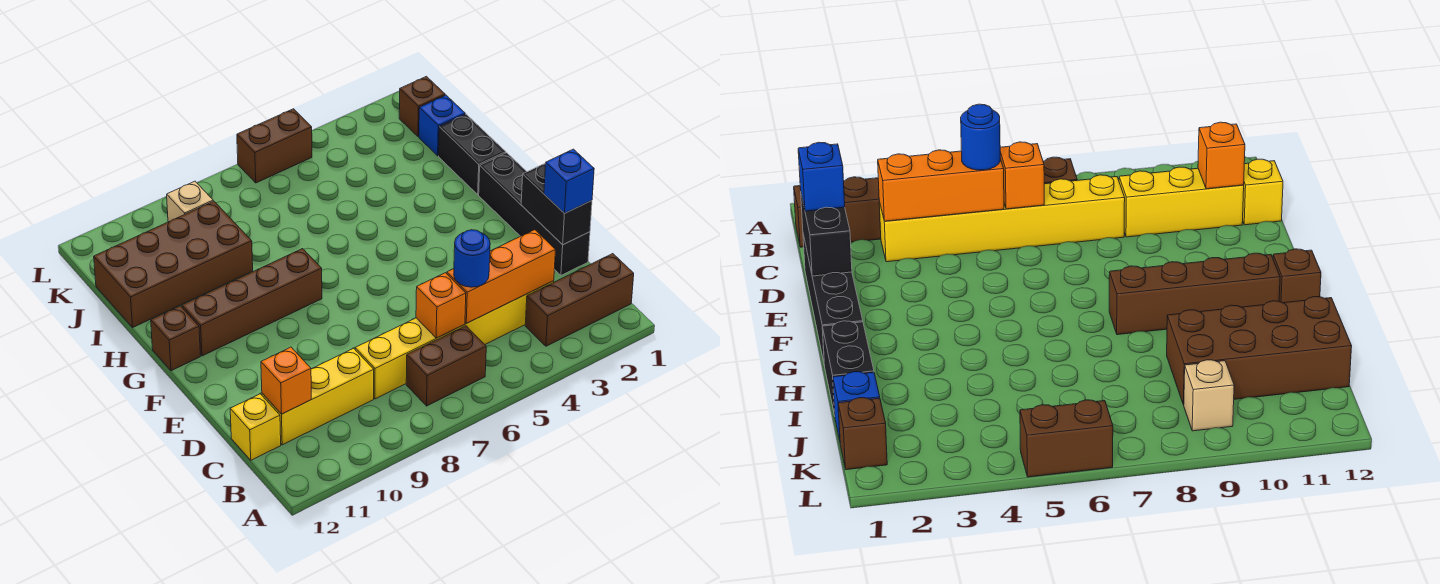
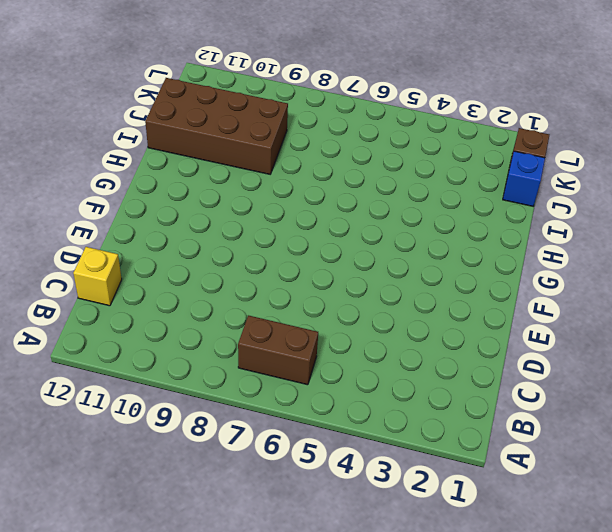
none -> brown brick B1:B3 level 1
none -> yellow brick C3:C8 level 1
none -> yellow brick C9:C11 level 1

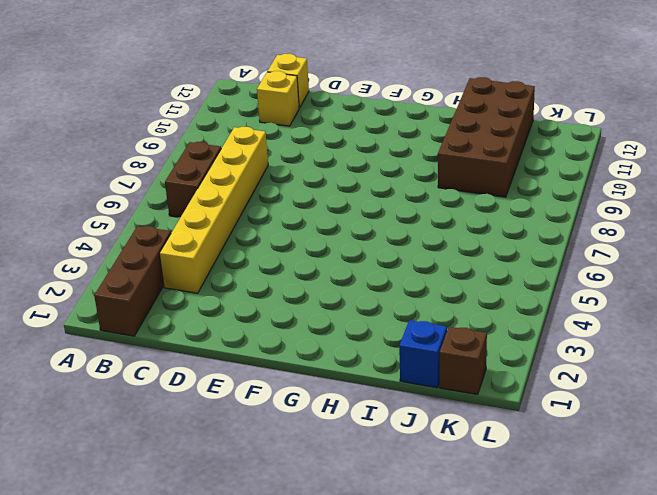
yellow brick C11 level 1 -> yellow brick C9:C11 level 1
none -> black brick D1:G1 level 1
none -> brown brick G8:G11 level 1
none -> brown brick G12 level 1

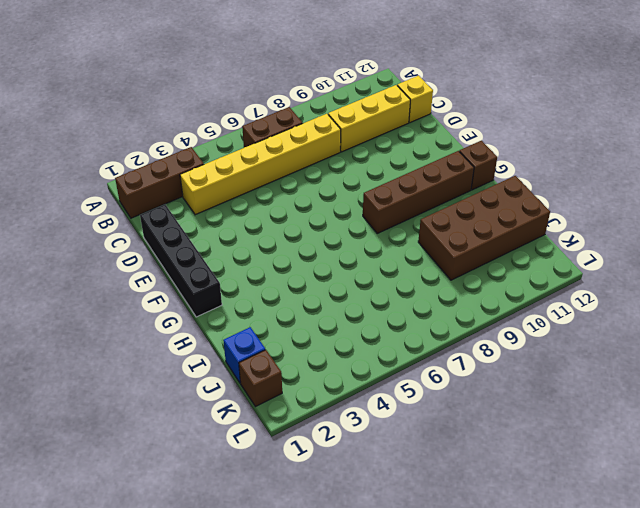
none -> black brick H1:I1 level 1
none -> tan brick K9 level 1
none -> brown brick L5:L6 level 1

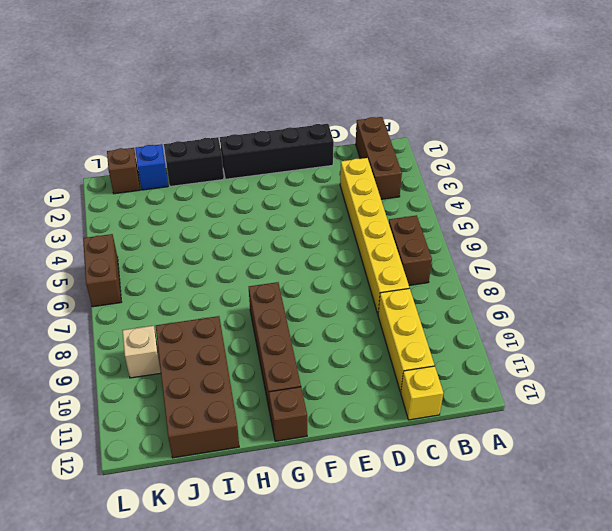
none -> orange brick C3:C5 level 2
none -> orange brick C6 level 2
none -> orange brick C11 level 2

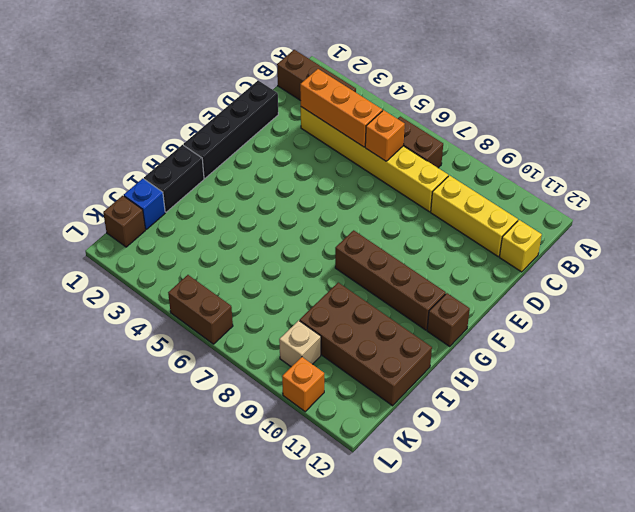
orange brick L10 level 1 -> orange brick C11 level 2
none -> black brick D1:E1 level 2
none -> blue round brick C5 level 3
none -> blue brick D1 level 3

